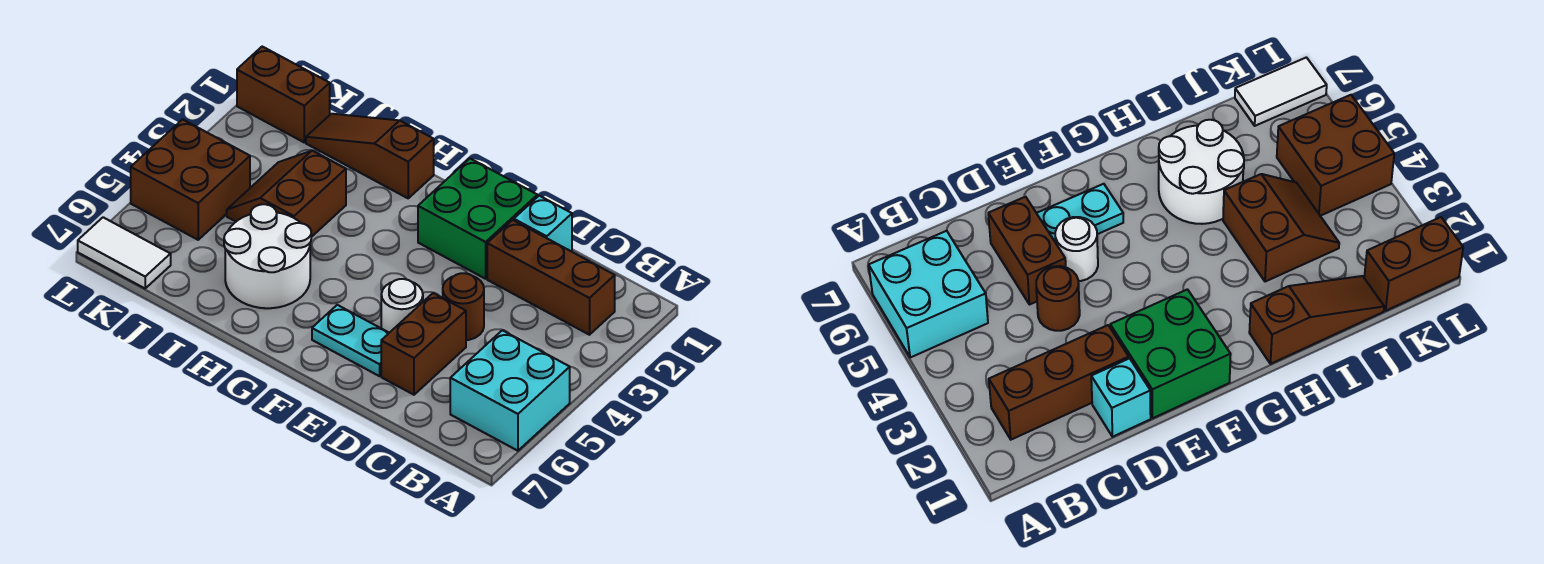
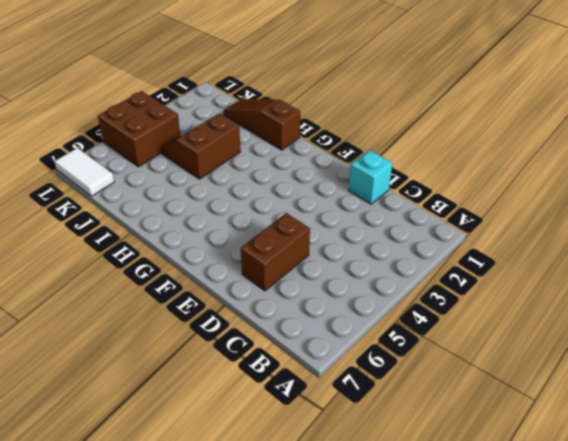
none -> cyan brick A5:B6 level 1
none -> brown brick B2:D2 level 1
none -> brown round brick D4 level 1

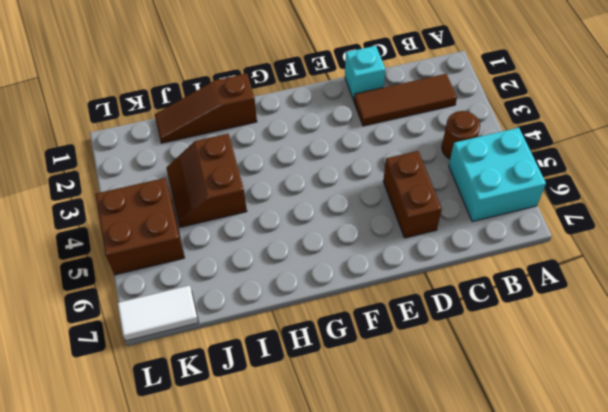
brown tile B2:D2 level 1 -> brown brick B2:D2 level 1
brown round brick B4 level 1 -> brown round brick D4 level 1
none -> green brick E1:F2 level 1
none -> white round brick E5 level 1
none -> cyan plate E6:F6 level 1

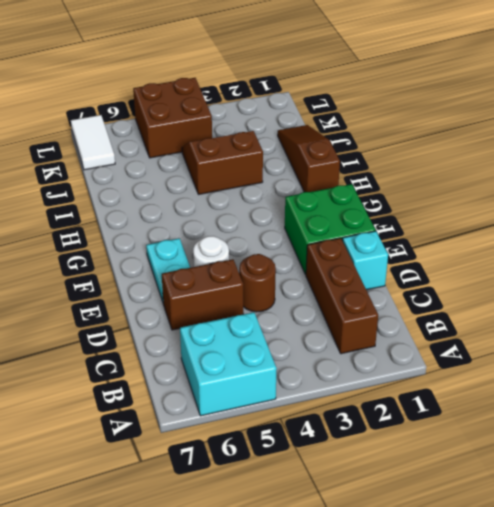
none -> white round brick H5:I6 level 1
none -> brown brick K1:L1 level 1

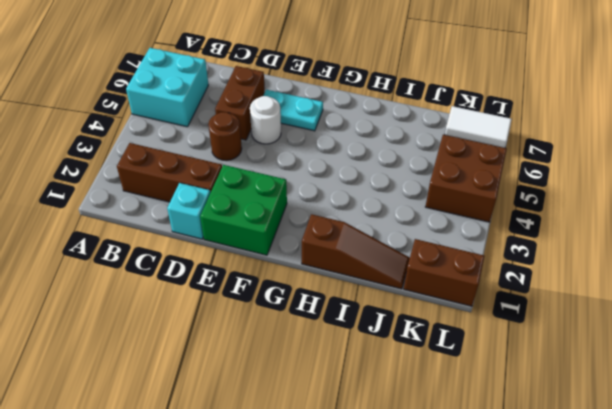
none -> white round brick H5:I6 level 1
none -> brown slope I3:J4 level 1 top I

